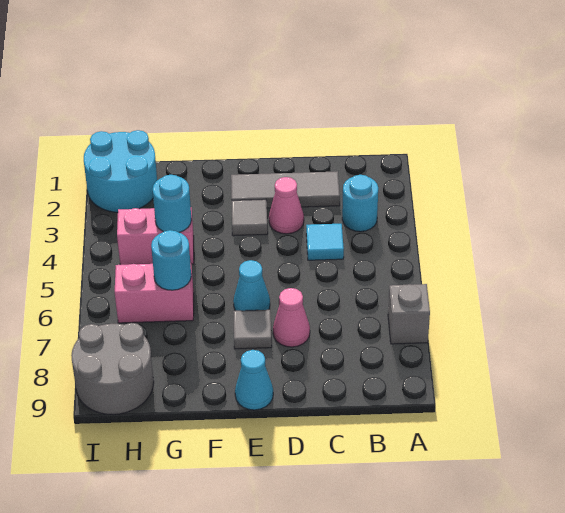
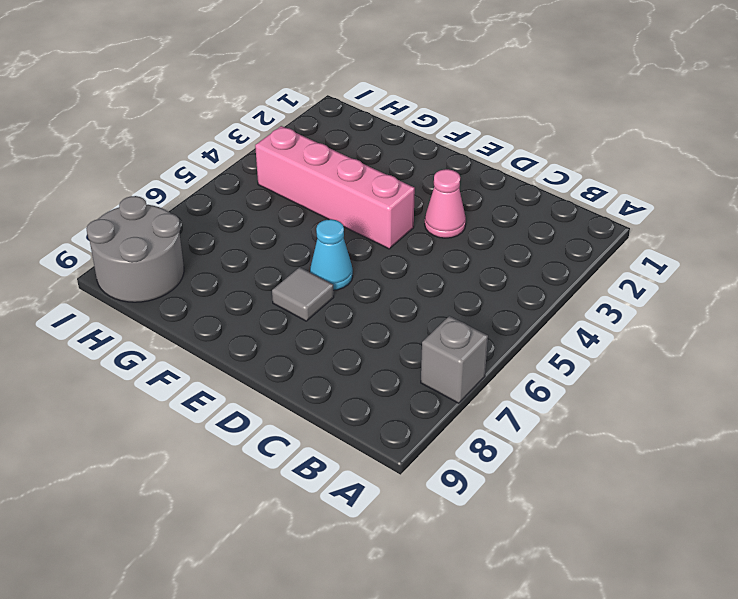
pink brick E4:H4 level 1 -> pink brick G4:H4 level 1
none -> cyan round brick B3 level 1
none -> grey tile C2:E2 level 1
none -> cyan tile C4 level 1

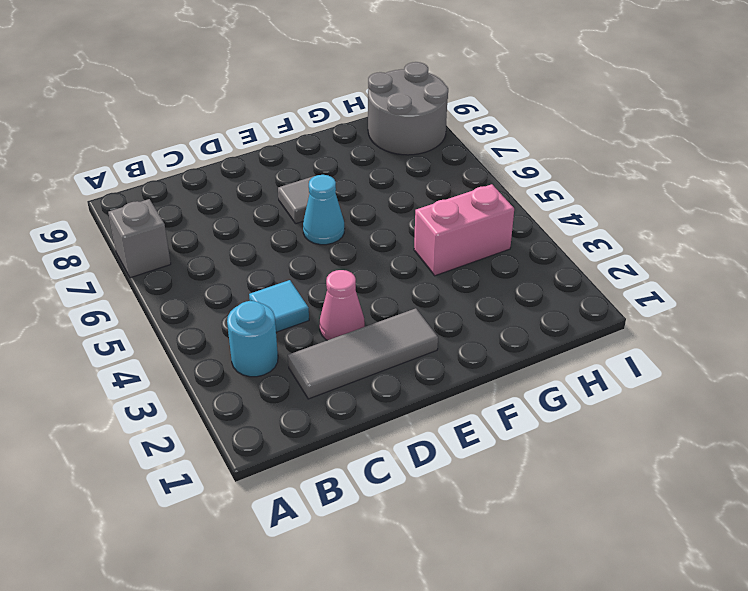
none -> pink cone D7 level 1
none -> grey tile E3 level 1
none -> cyan cone E9 level 1

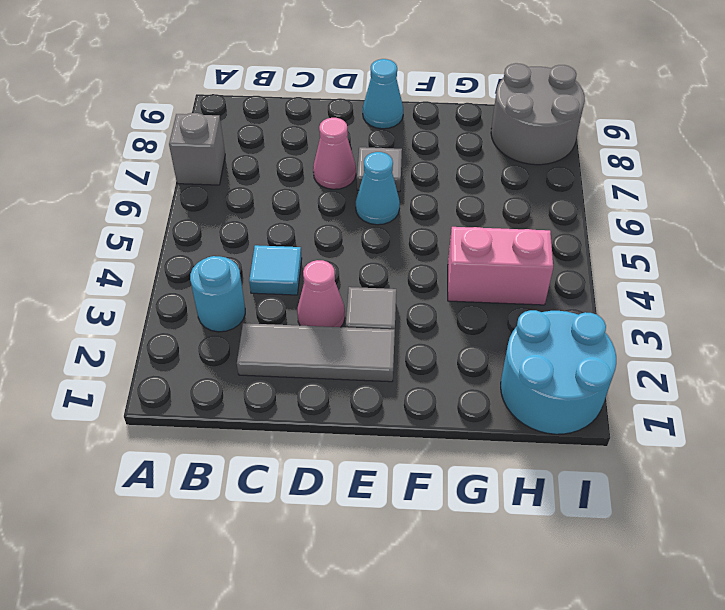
none -> pink brick G6:H6 level 1
none -> cyan round brick G4 level 2
none -> cyan round brick G6 level 2

